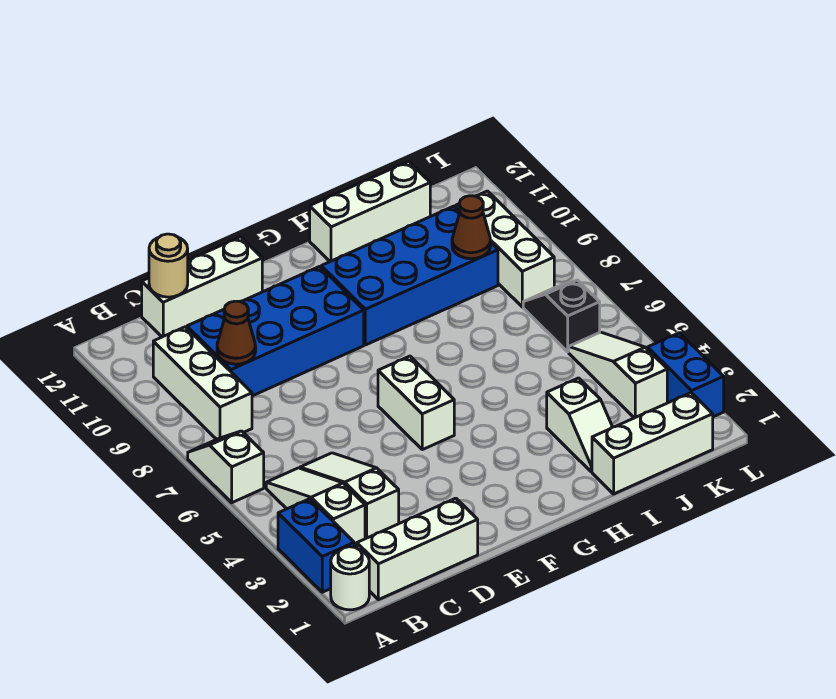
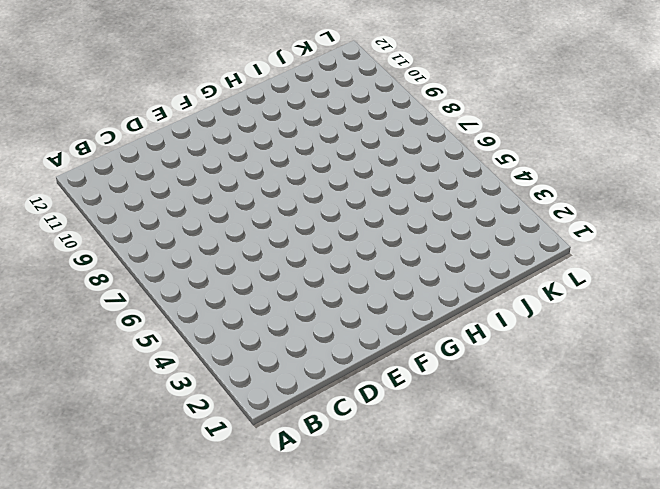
none -> white round brick A1 level 1
none -> blue brick A2:A3 level 1
none -> white slope A6:A7 level 1 top 6

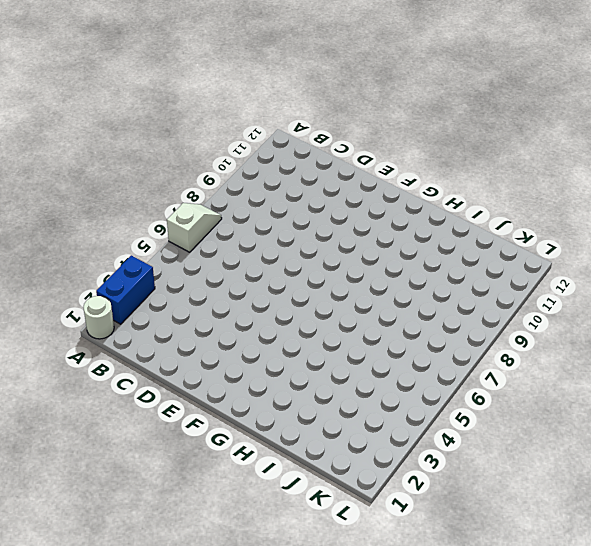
none -> white brick B1:D1 level 1
none -> white slope B3:B5 level 1 top 3
none -> white brick B8:B10 level 1

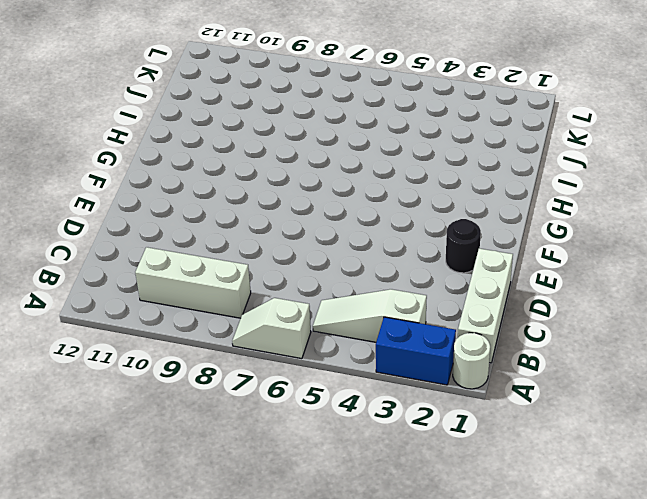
black round brick E2 level 1 -> none
none -> white slope C3:C5 level 1 top 3
none -> blue brick C9:F10 level 1
none -> white brick C12:E12 level 1

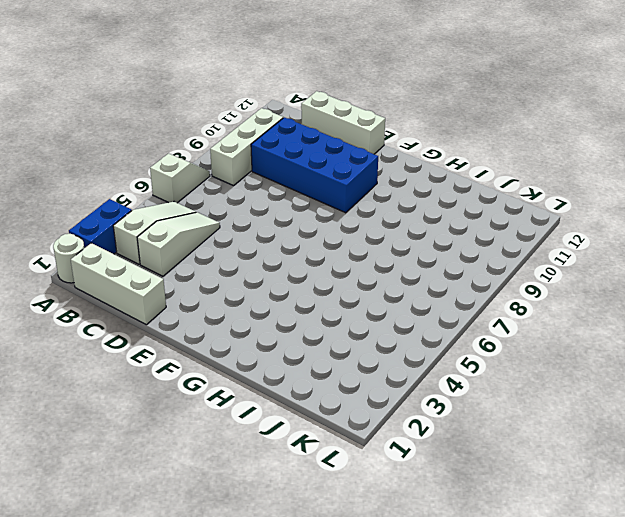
none -> white brick F5:F6 level 1
none -> blue brick G9:J10 level 1
none -> white brick H12:J12 level 1

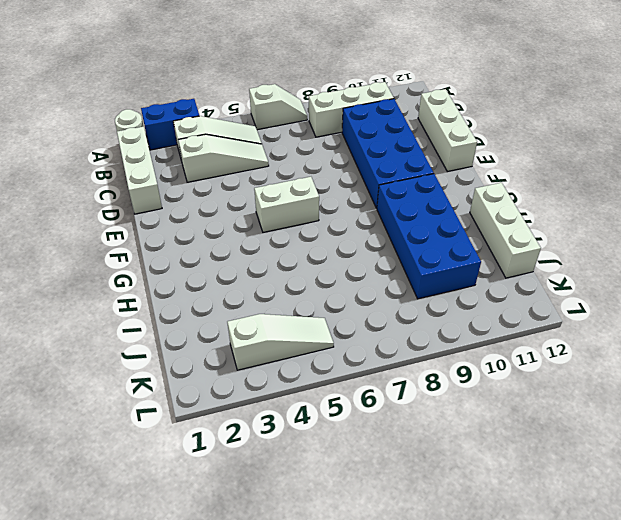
none -> white brick I1:K1 level 1
none -> white slope I2:I3 level 1 top 3
none -> black slope K6:K7 level 1 top 6

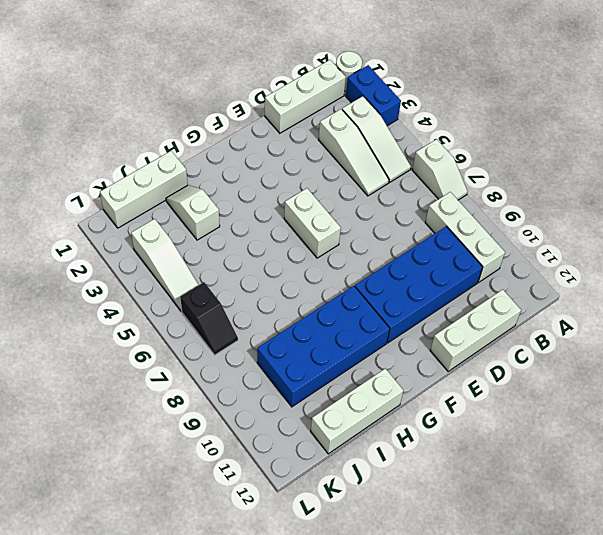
none -> white brick K8:K10 level 1
none -> blue brick L2:L3 level 1
none -> brown cone C9 level 2

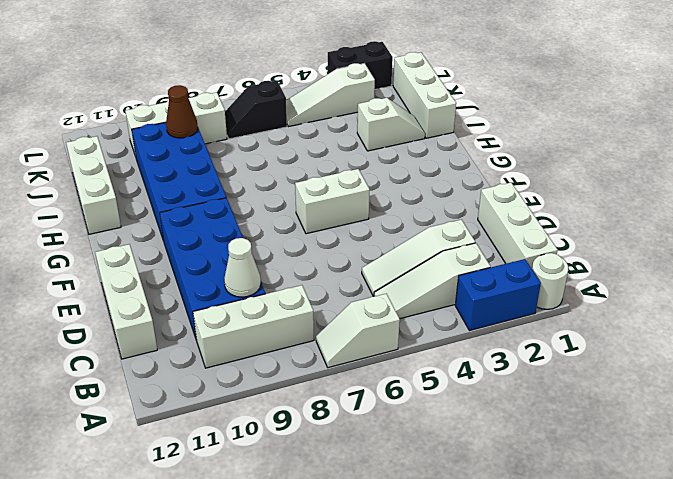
white cone C9 level 2 -> brown cone C9 level 2
black brick L2:L3 level 1 -> blue brick L2:L3 level 1
none -> tan round brick C12 level 2

